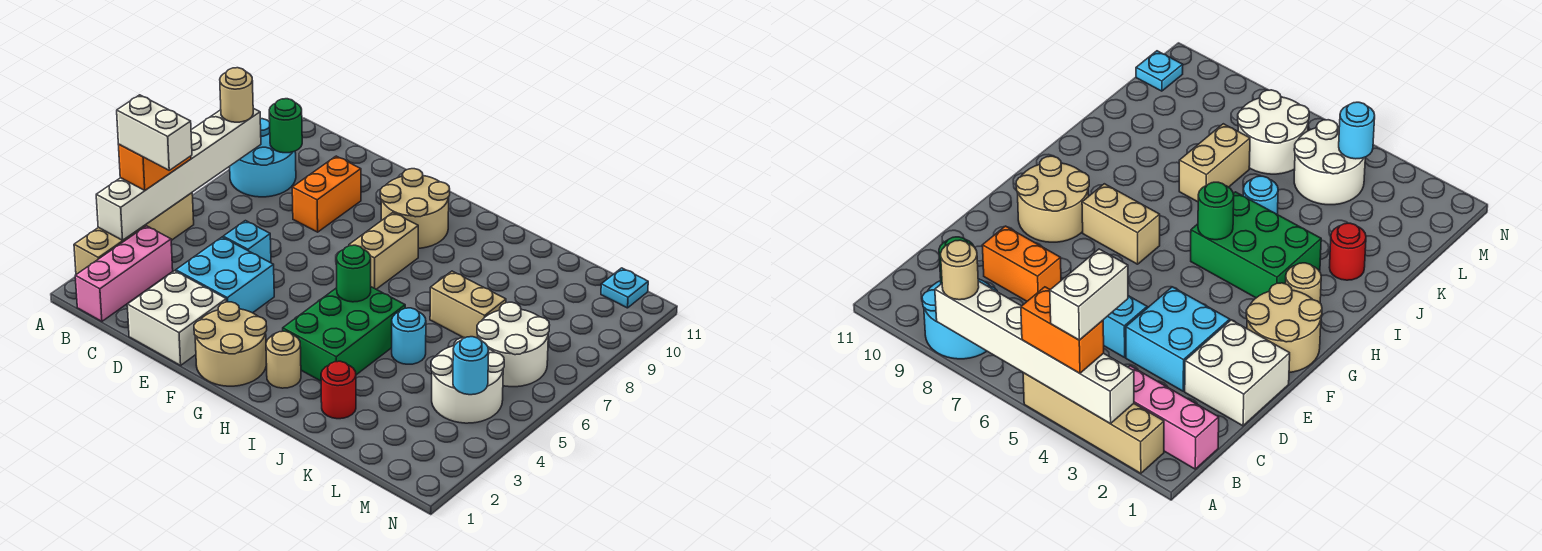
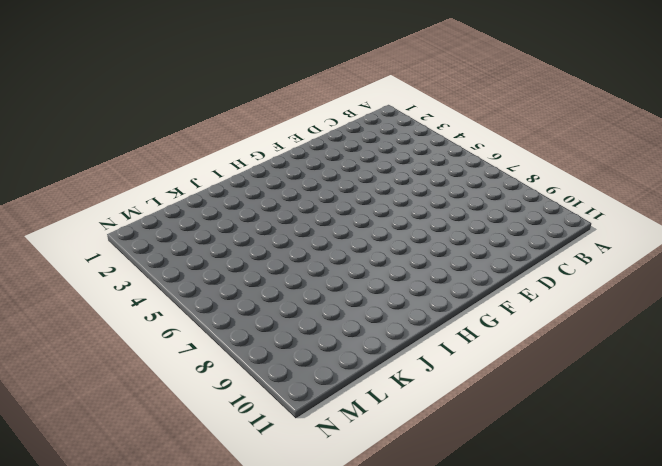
none -> tan brick A2:A5 level 1
none -> cyan round brick A8:B9 level 1
none -> pink brick B1:B3 level 1

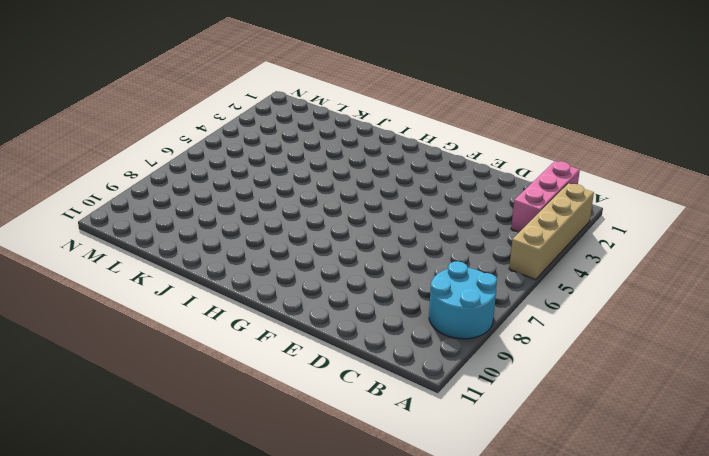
none -> white brick D1:E2 level 1
none -> cyan brick D3:E4 level 1
none -> cyan brick D5 level 1

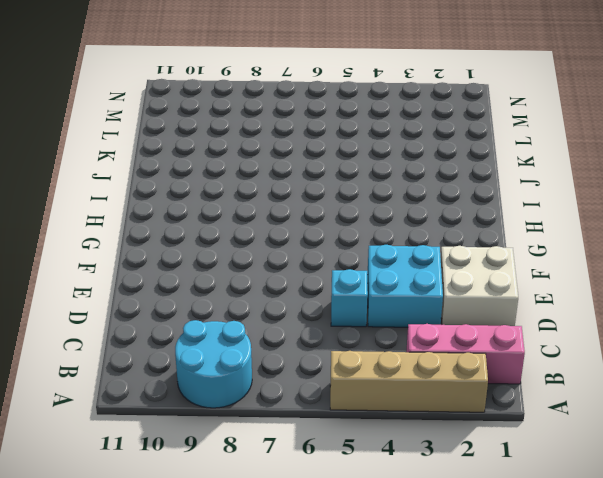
none -> orange brick D8:D9 level 1
none -> tan round brick F1:G2 level 1
none -> tan round brick F9:G10 level 1

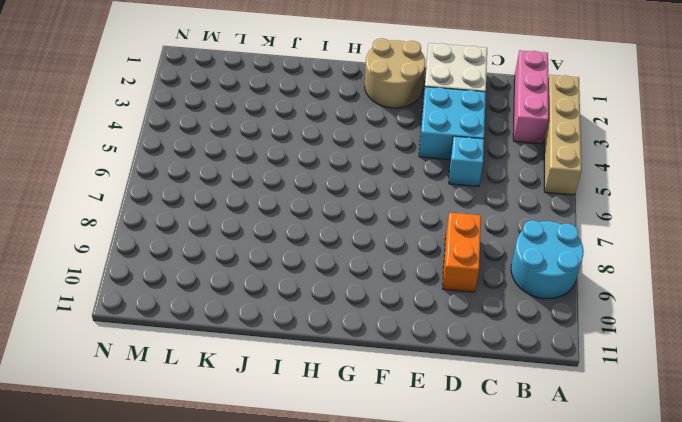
none -> tan round brick F9:G10 level 1
none -> tan brick G7:G8 level 1
none -> tan round brick H2 level 1

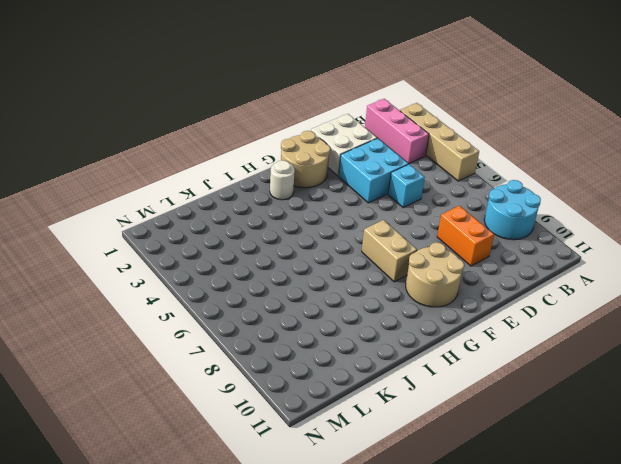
white round brick H2 level 1 -> tan round brick H2 level 1
none -> green brick H3:I5 level 1
none -> red round brick J2 level 1
none -> cyan round brick J5 level 1

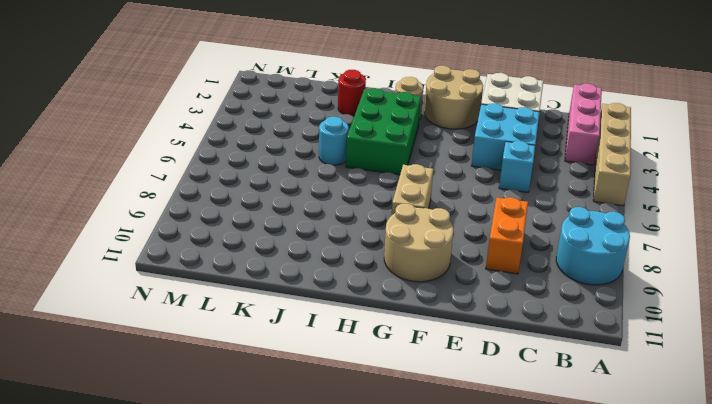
none -> tan brick J7:K7 level 1
none -> white round brick L4:M5 level 1
none -> white round brick L6:M7 level 1

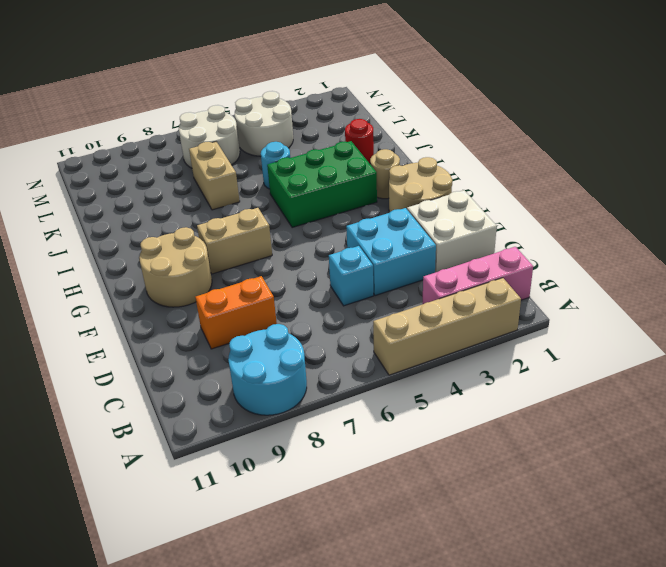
none -> cyan plate M11 level 1
none -> white brick A3:A8 level 2
none -> green round brick B9 level 2

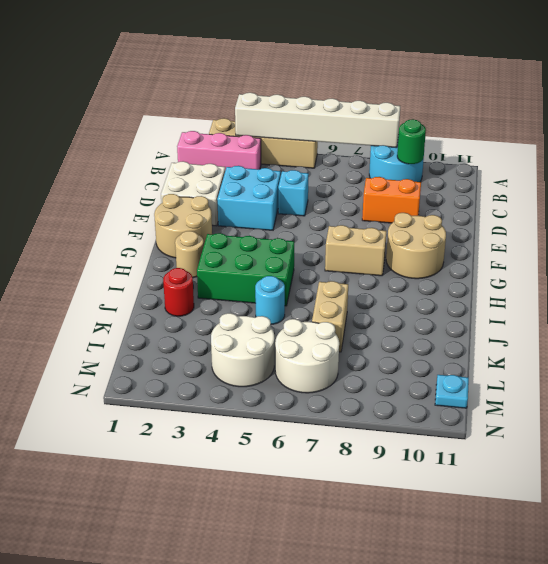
none -> green round brick H5 level 2
none -> cyan round brick M4 level 2
none -> orange brick A4:A5 level 3

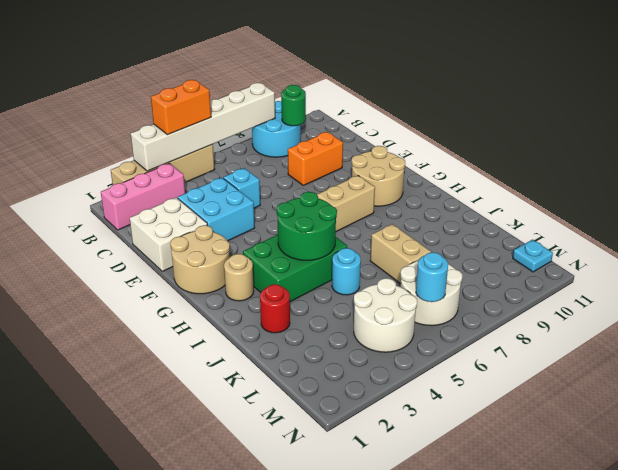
green round brick H4:I5 level 2 -> green round brick H5 level 2
cyan round brick M6 level 2 -> cyan round brick M4 level 2
none -> tan round brick A8 level 3
none -> white brick A4:B4 level 4

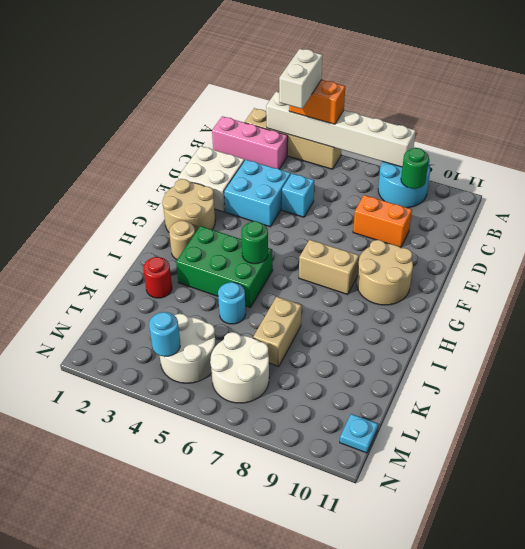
none -> tan round brick A8 level 3

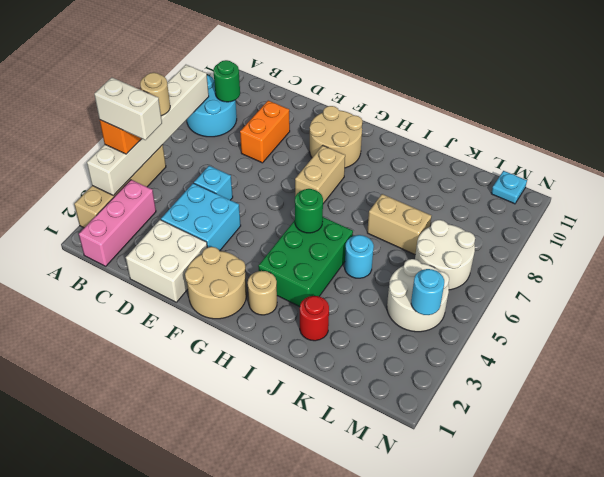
tan round brick A6 level 3 -> tan round brick A8 level 3

